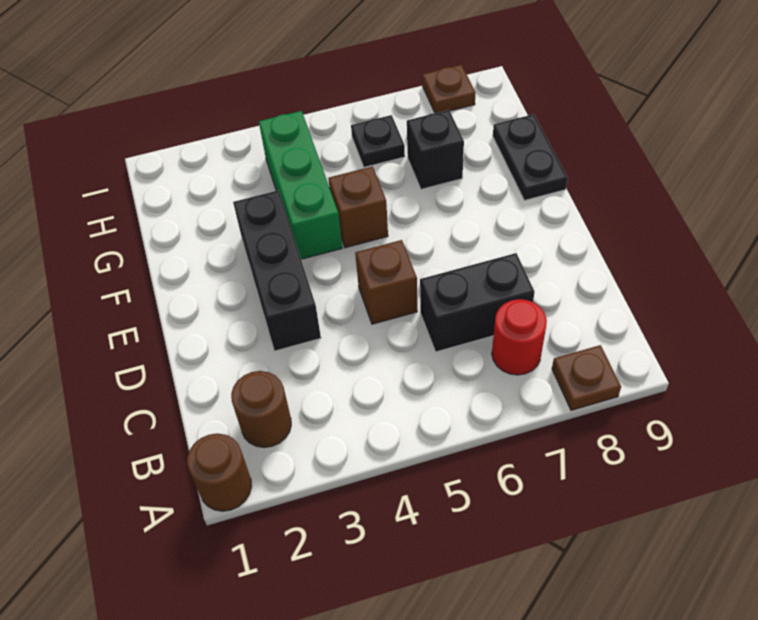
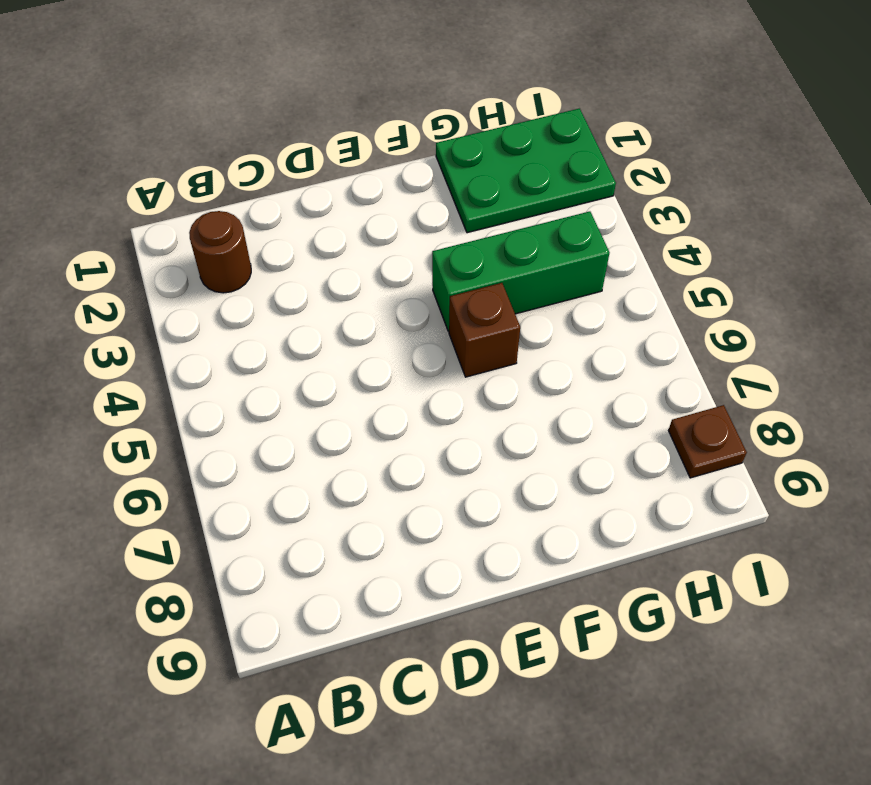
green plate G1:I2 level 1 -> none
none -> brown round brick A1 level 1
none -> brown plate A8 level 1
none -> red round brick B7 level 1

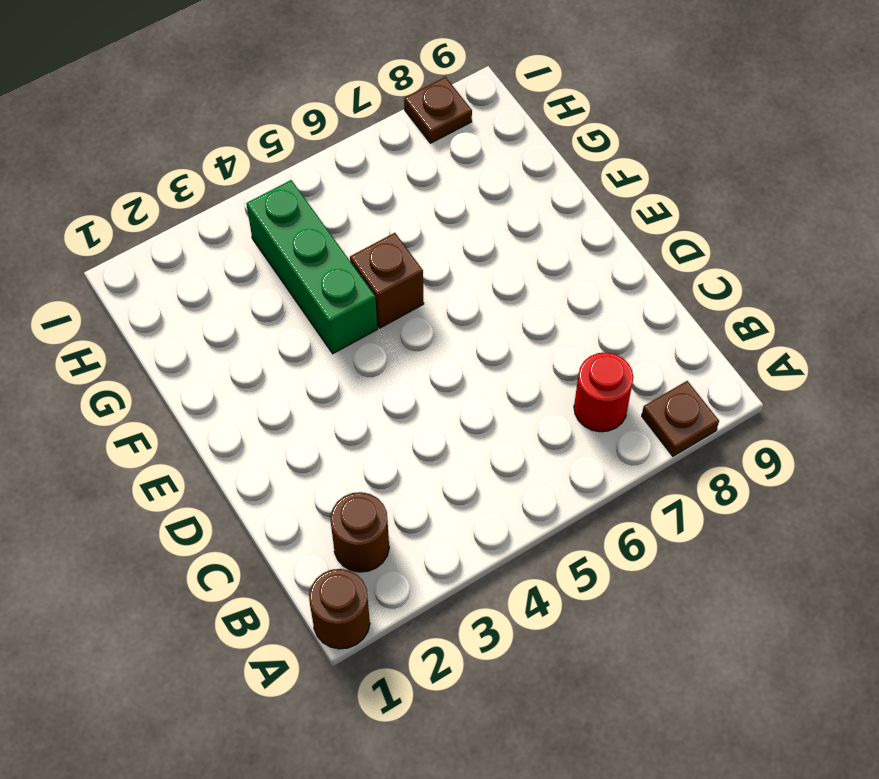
none -> black brick C6:C7 level 1
none -> black brick D3:F3 level 1
none -> brown brick D5 level 1

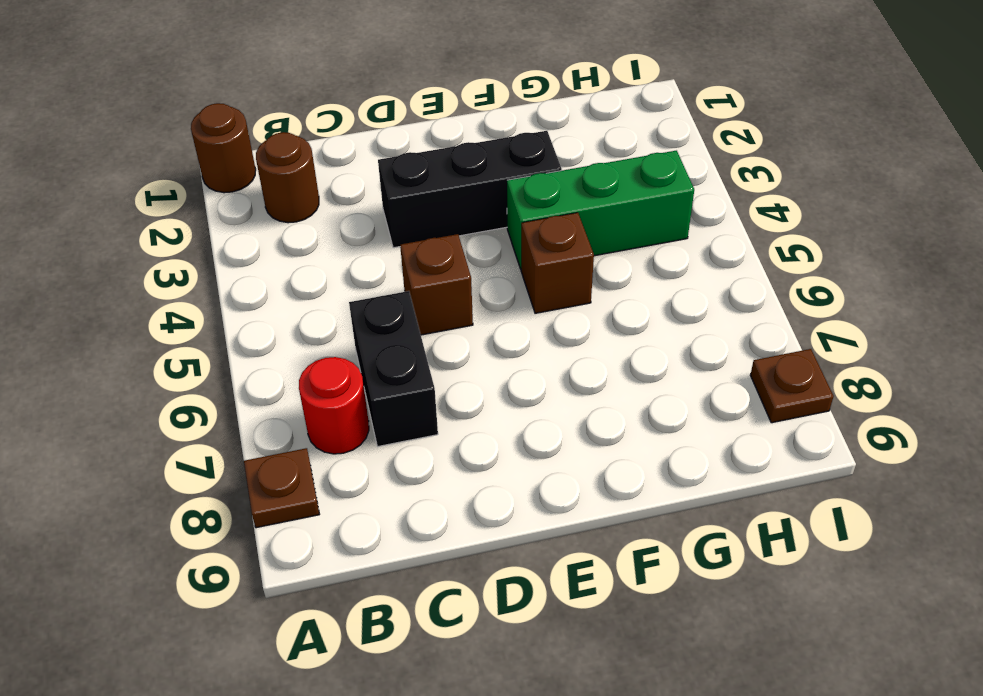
none -> black plate F9:G9 level 1
none -> black brick G7 level 1
none -> black plate H6 level 1

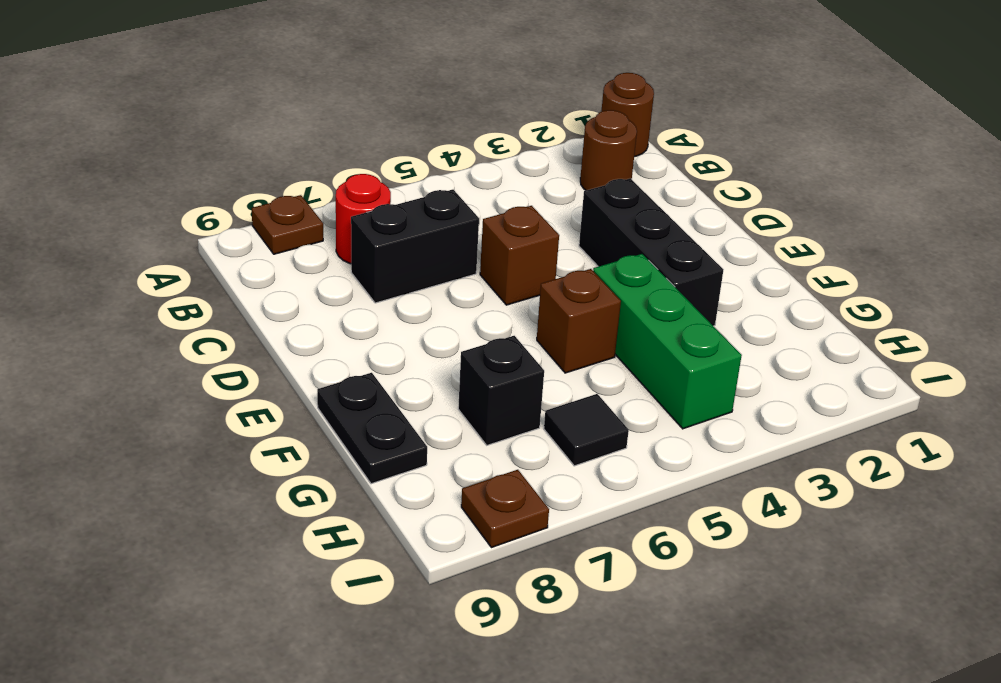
black tile H6 level 1 -> black plate H6 level 1

